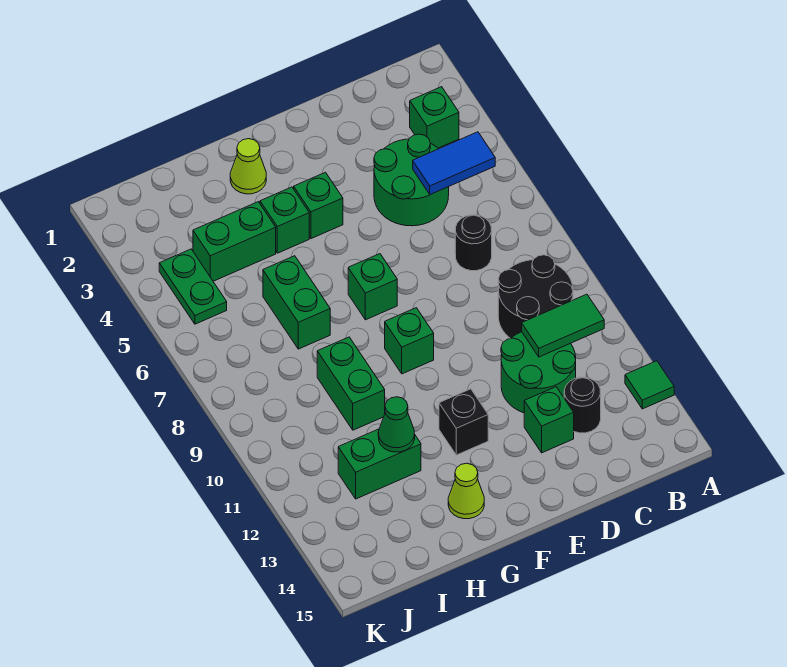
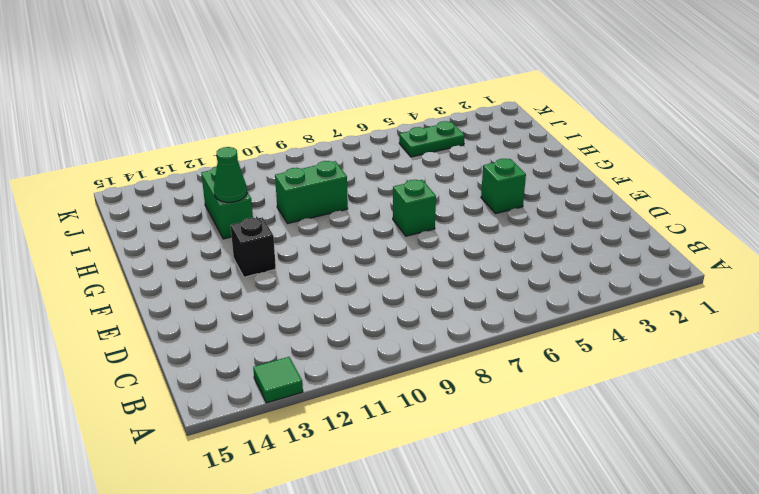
none -> green brick B3 level 1
none -> black round brick B9:C10 level 1
none -> green round brick C4:D5 level 1

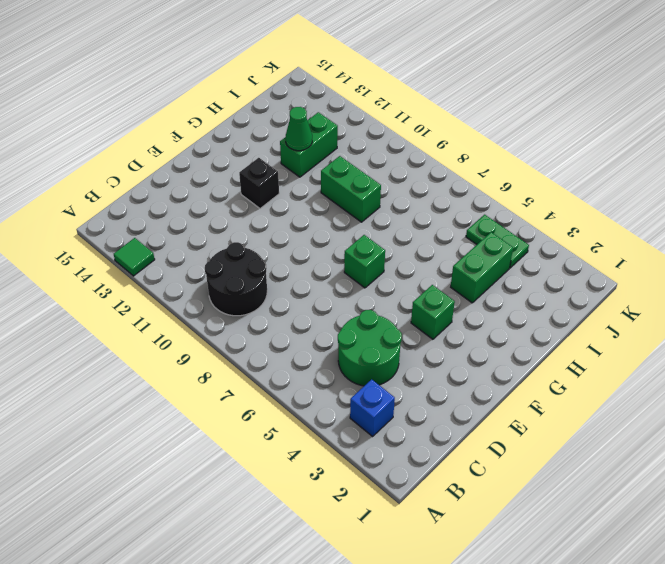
blue brick B3 level 1 -> green brick B3 level 1
none -> black round brick C7 level 1
none -> green round brick C11:D12 level 1
none -> black round brick C13 level 1

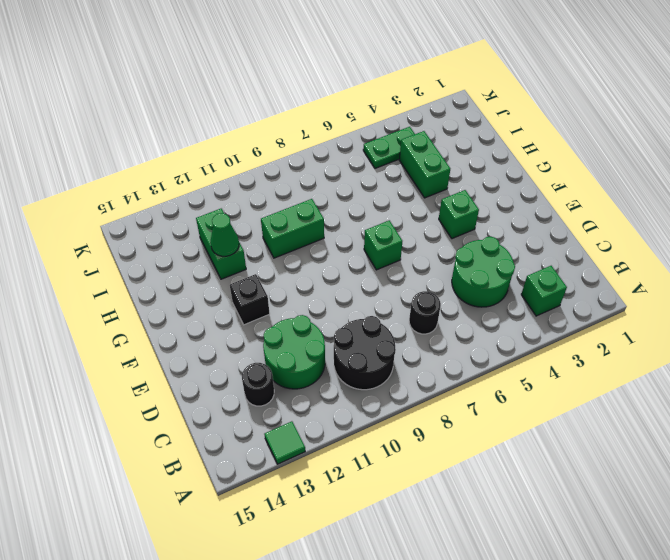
none -> green brick D13 level 1
none -> green brick F9 level 1
none -> lime cone G2 level 1

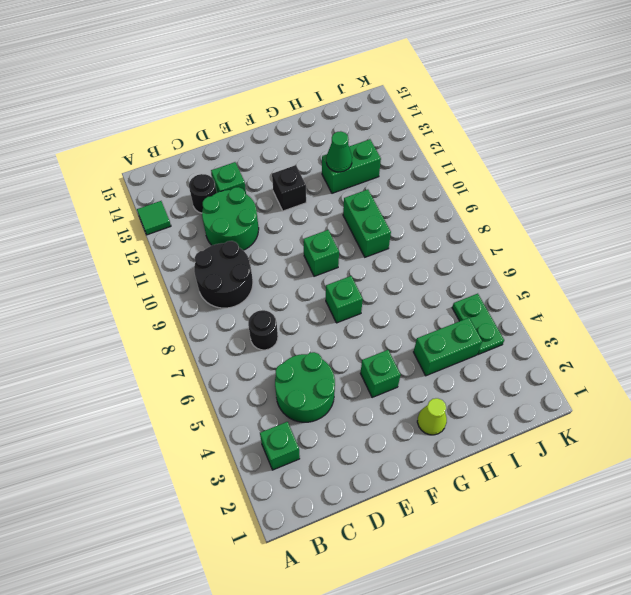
none -> green brick G4 level 1
none -> lime cone G14 level 1
none -> green brick H6:H7 level 1

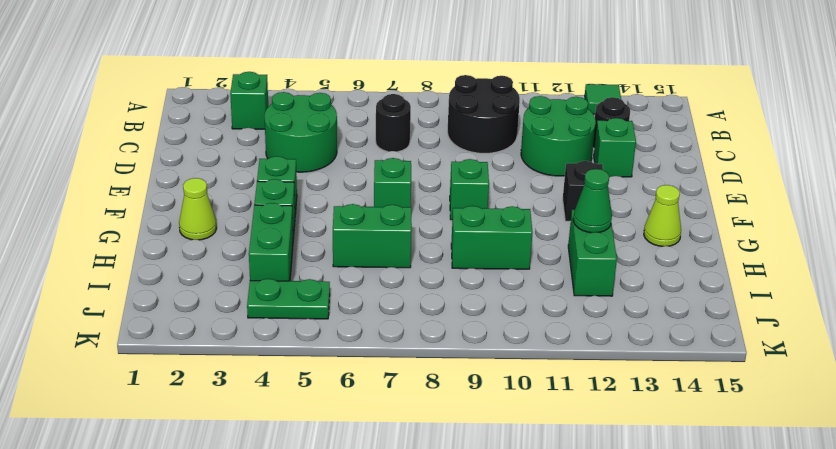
none -> blue tile B5:C5 level 2
none -> green tile B11:C11 level 2

